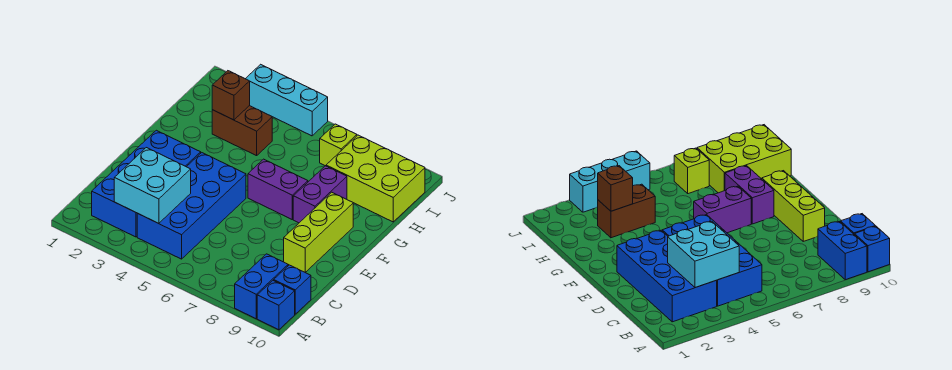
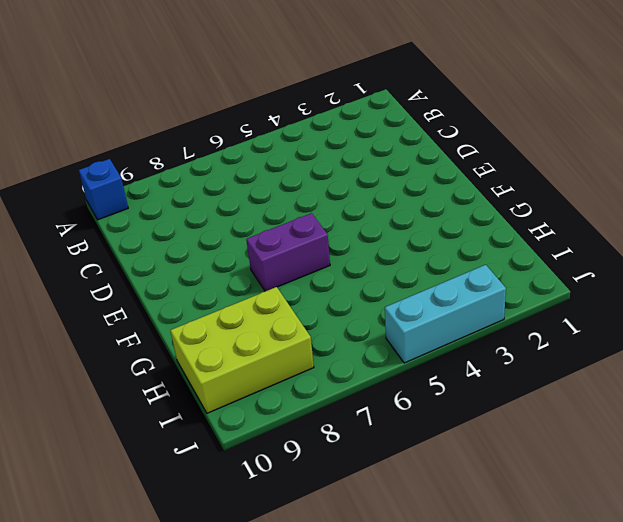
none -> blue brick A9:B9 level 1
none -> blue brick B2:E3 level 1
none -> blue brick B4:E5 level 1

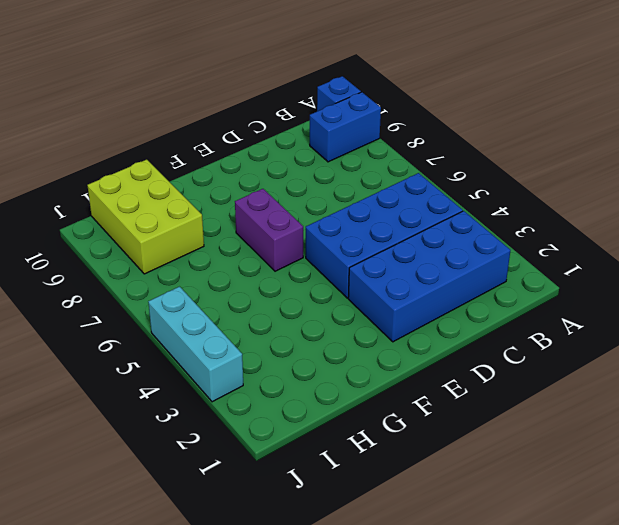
none -> blue brick B10 level 1
none -> lime brick D9:F9 level 1
none -> purple brick F8:G8 level 1

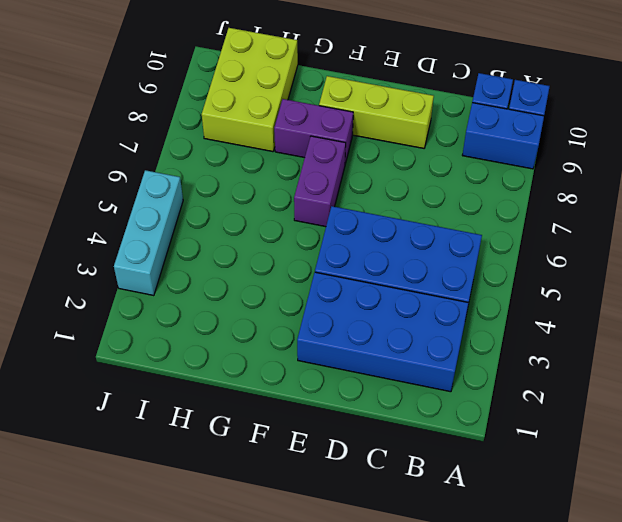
none -> brown brick H3:H4 level 1
none -> lime brick I7 level 1
none -> cyan brick B3:C4 level 2

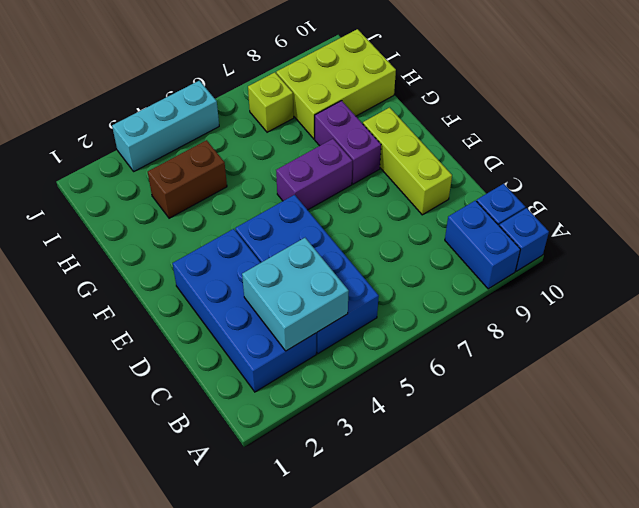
none -> brown brick H3 level 2

